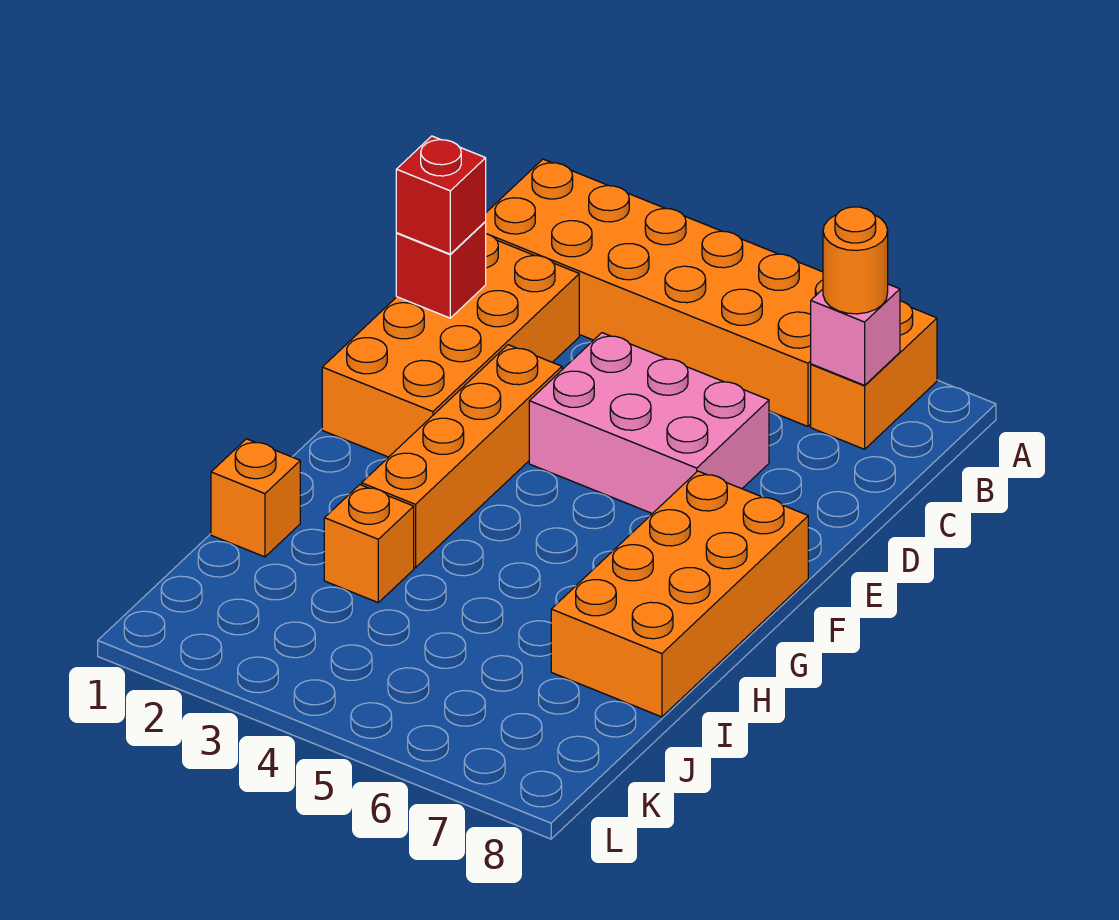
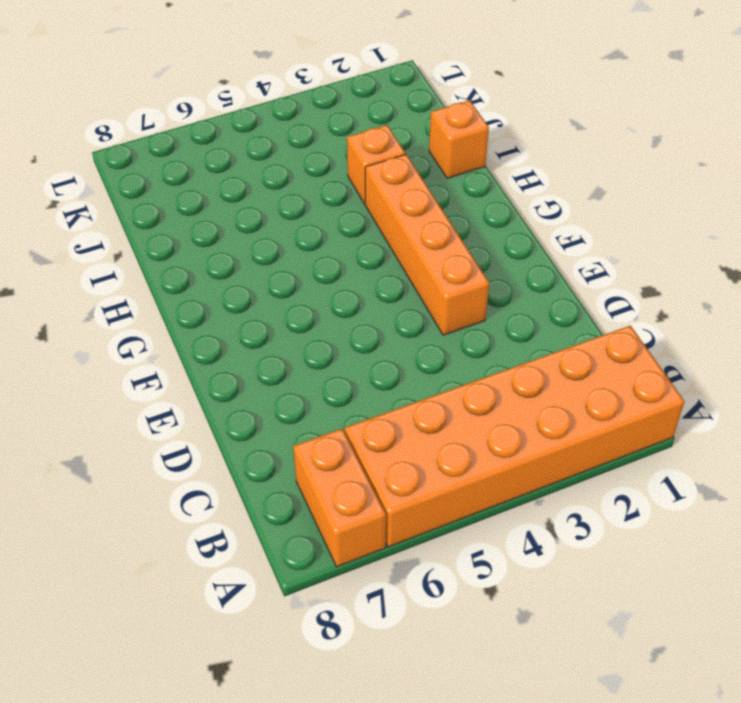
none -> orange brick C1:F2 level 1
none -> pink brick D4:E6 level 1
none -> orange brick F7:I8 level 1

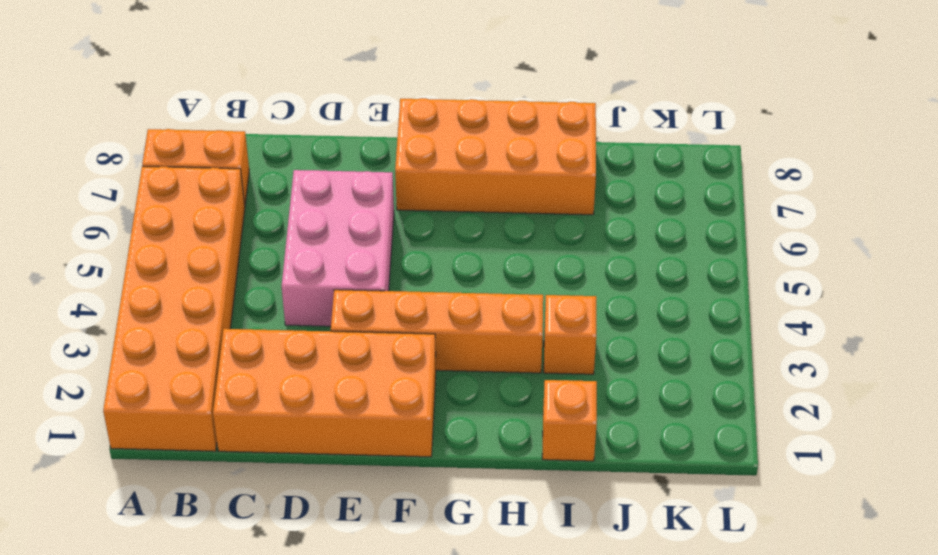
none -> pink brick B7 level 2
none -> red brick D1 level 2
none -> orange round brick B7 level 3

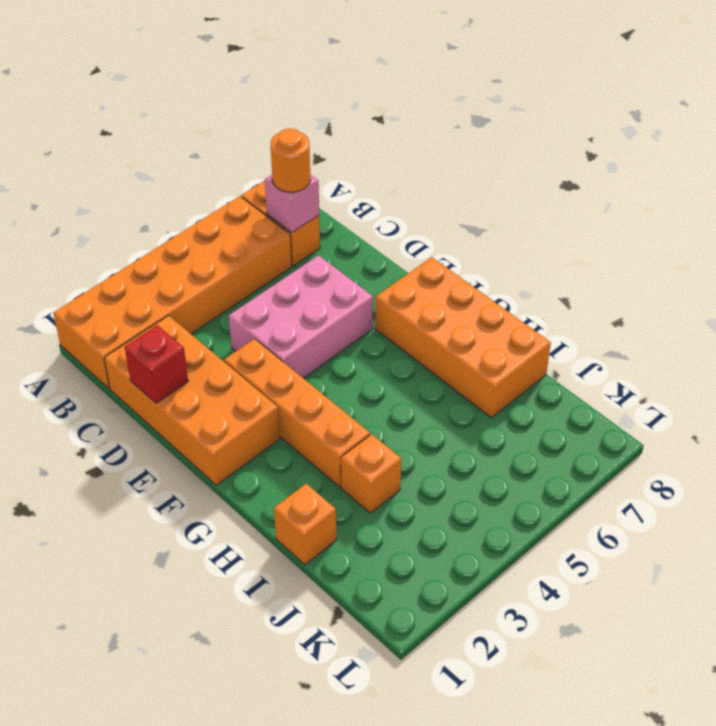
none -> red brick D1 level 3

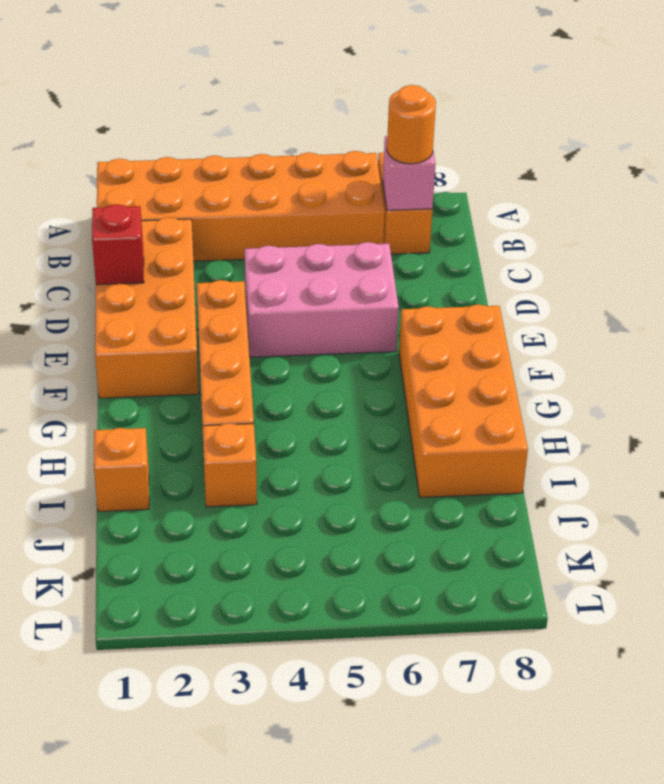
none -> red brick D1 level 3

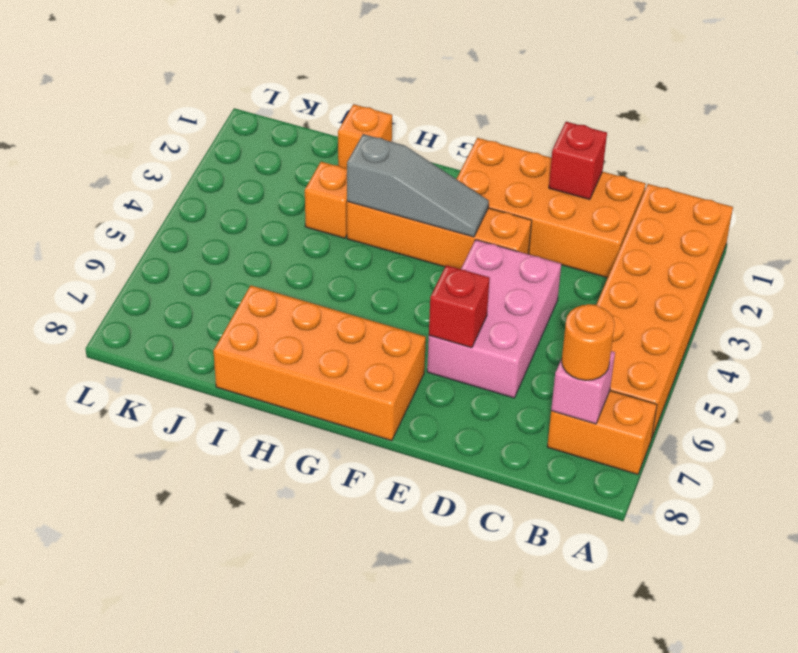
red brick E6 level 2 -> red brick D1 level 3
grey slope F3:H3 level 2 top H -> none

